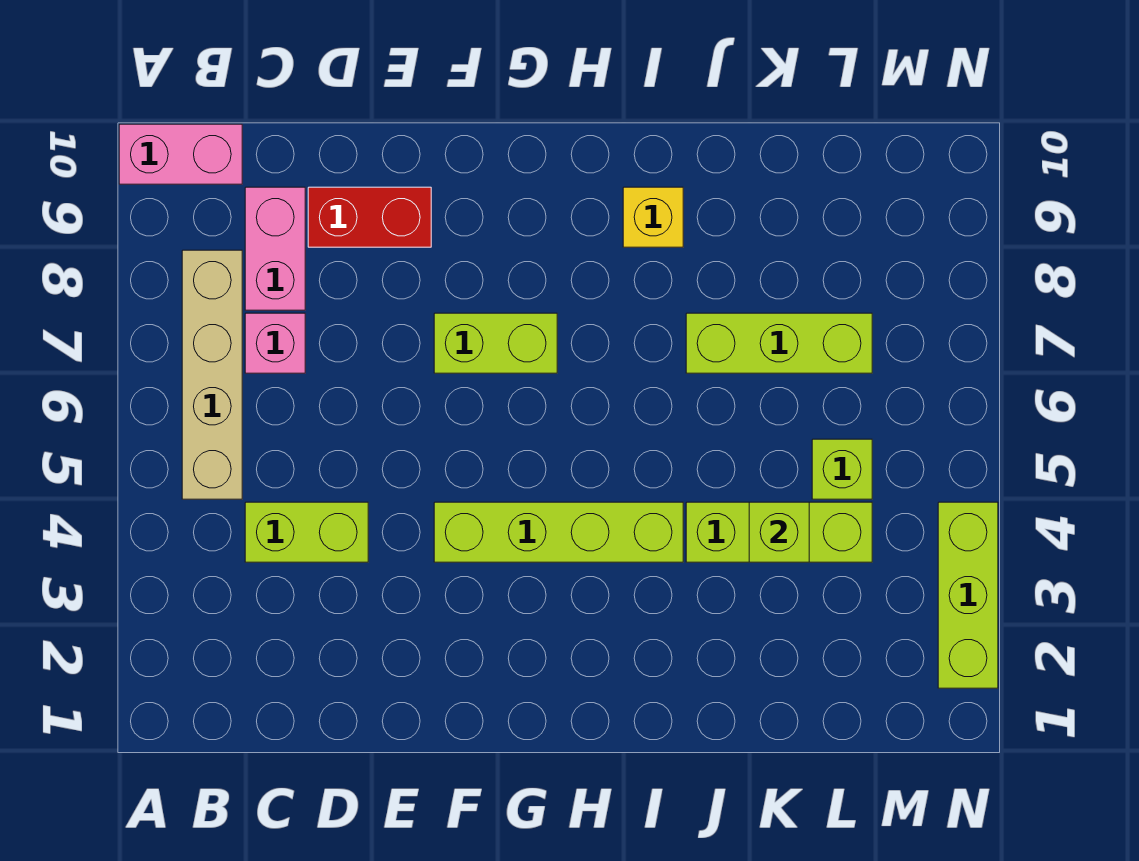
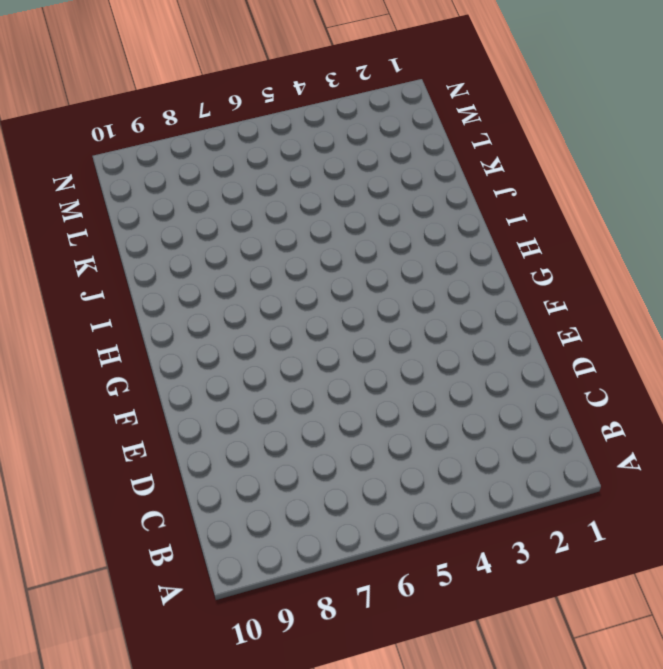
none -> pink brick A10:B10 level 1
none -> tan brick B5:B8 level 1
none -> lime brick C4:D4 level 1

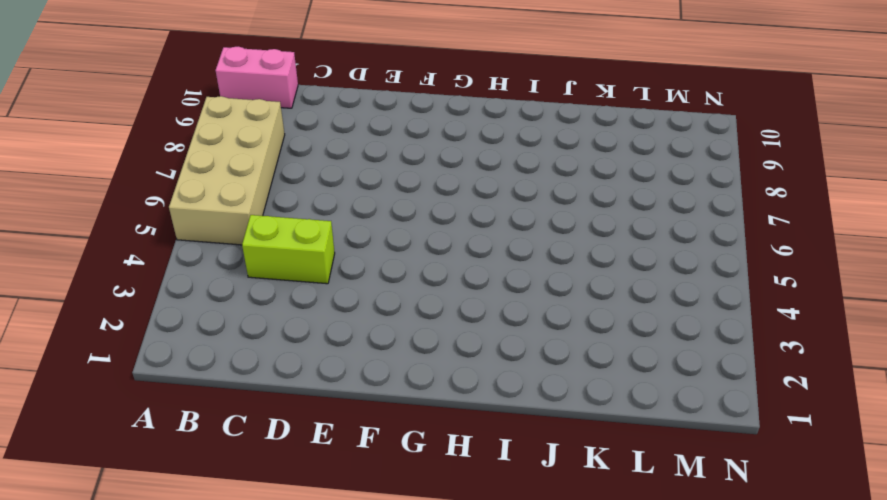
tan brick A5:B8 level 1 -> tan brick B5:B8 level 1
none -> pink brick C7 level 1
none -> pink brick C8:C9 level 1
none -> red brick D9:E9 level 1

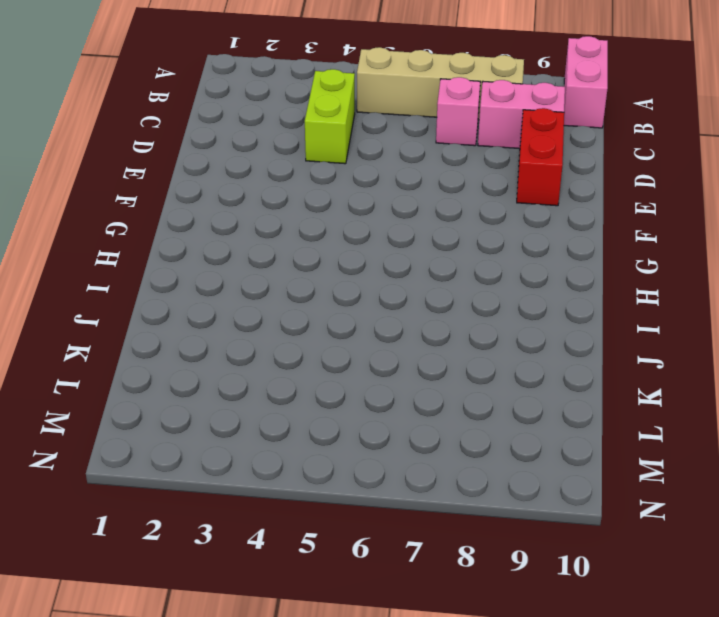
none -> lime brick F4:I4 level 1
none -> lime brick F7:G7 level 1
none -> yellow brick I9 level 1

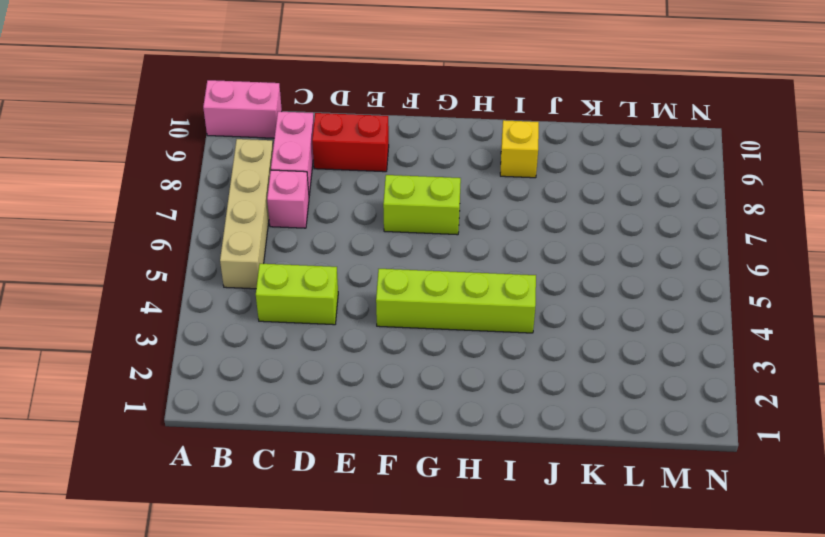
none -> lime brick J4:L4 level 1
none -> lime brick J7:L7 level 1
none -> lime brick L5 level 1

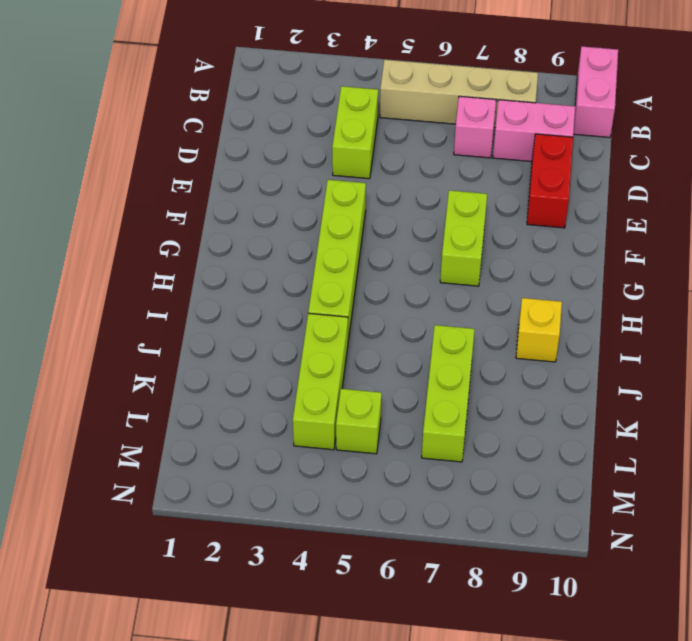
none -> lime brick N2:N4 level 1
none -> lime brick K4 level 2

